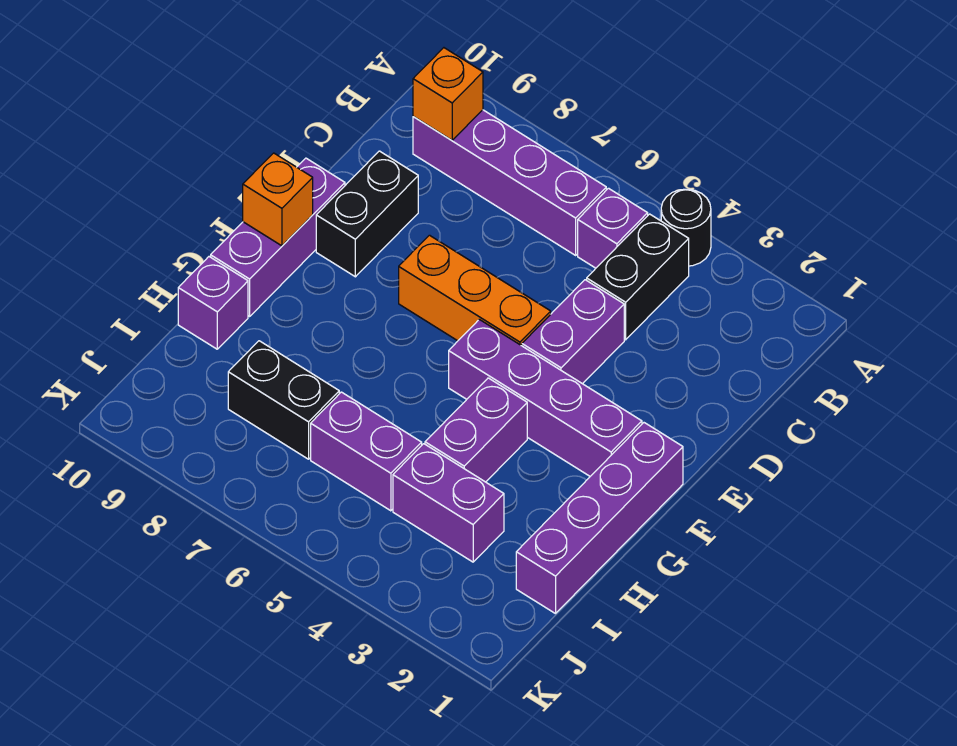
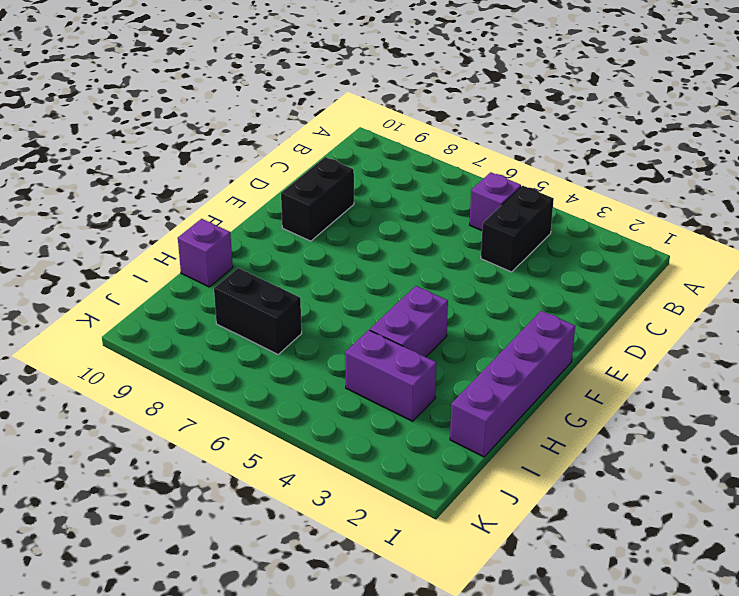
none -> black round brick A4 level 1
none -> purple brick B6:B9 level 1
none -> purple brick D4:E4 level 1

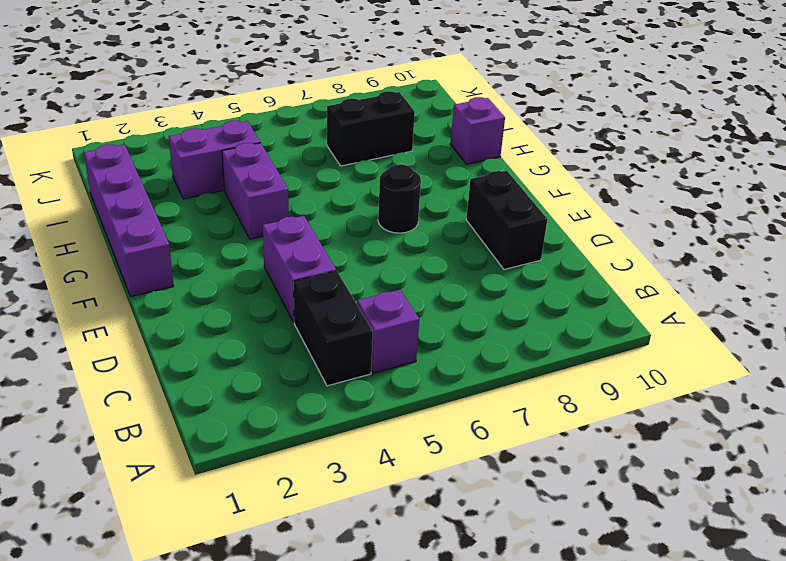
black round brick F7 level 1 -> black round brick A4 level 1
none -> purple brick B6:B9 level 1
none -> orange brick E5:E7 level 1
none -> purple brick E10:G10 level 1

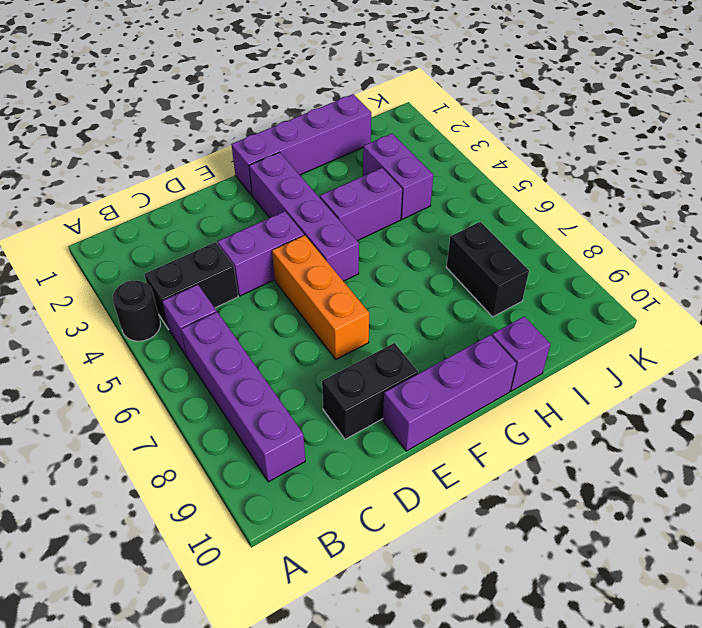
none -> purple brick I5:I6 level 1
none -> orange brick B9 level 2
none -> orange brick F10 level 2

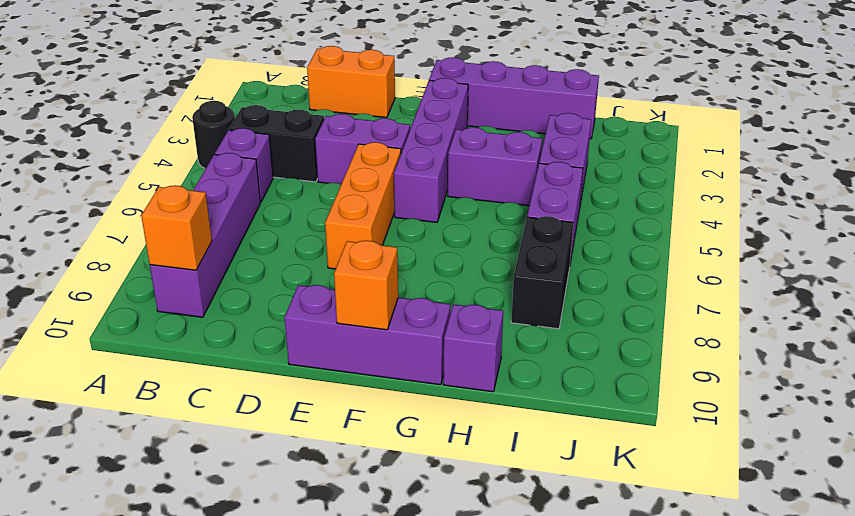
orange brick C1:D1 level 1 -> none
none -> black brick D9:E9 level 1

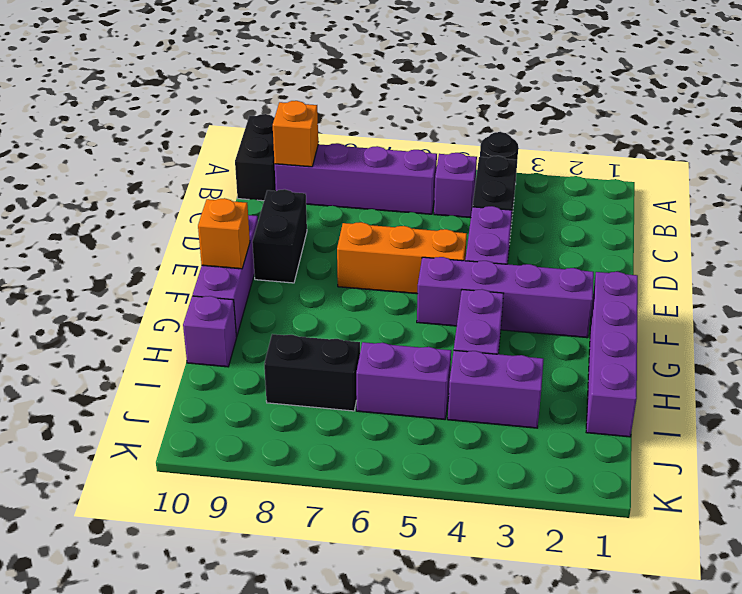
black brick A10:B10 level 1 -> none

